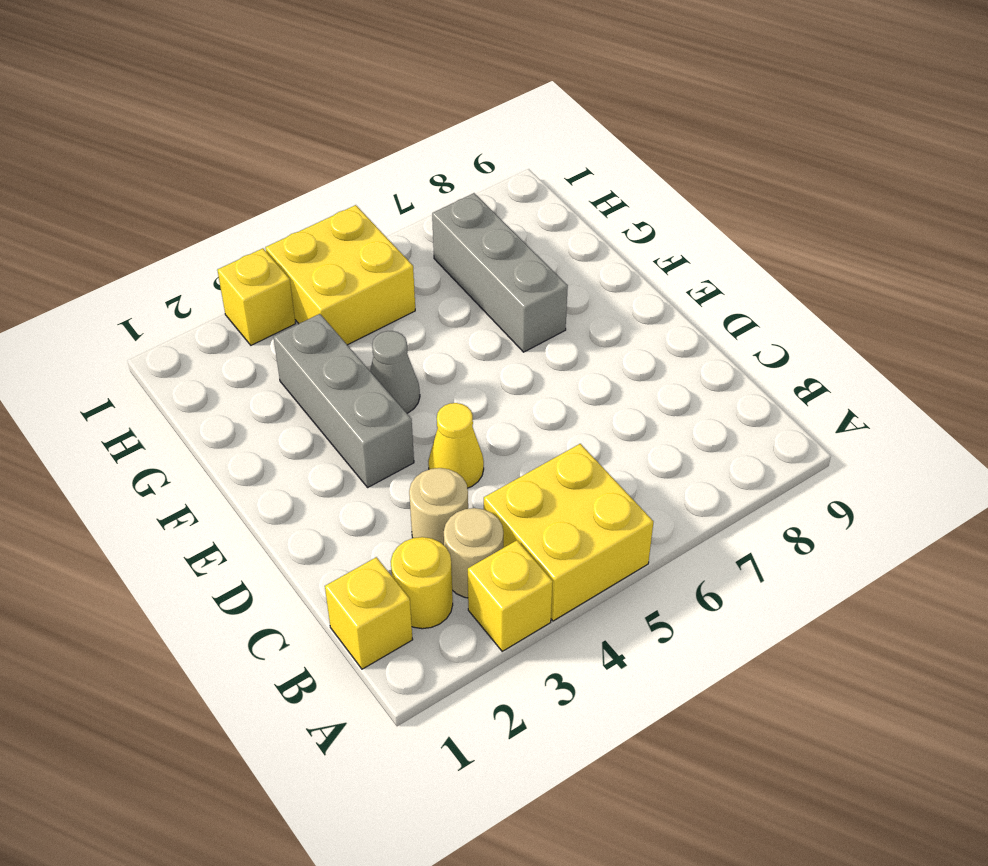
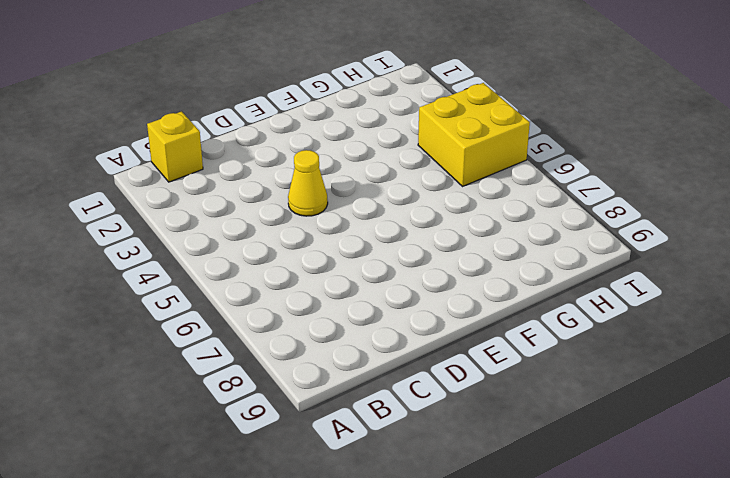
none -> yellow brick A3 level 1
none -> yellow brick A4:B5 level 1
none -> yellow round brick B2 level 1

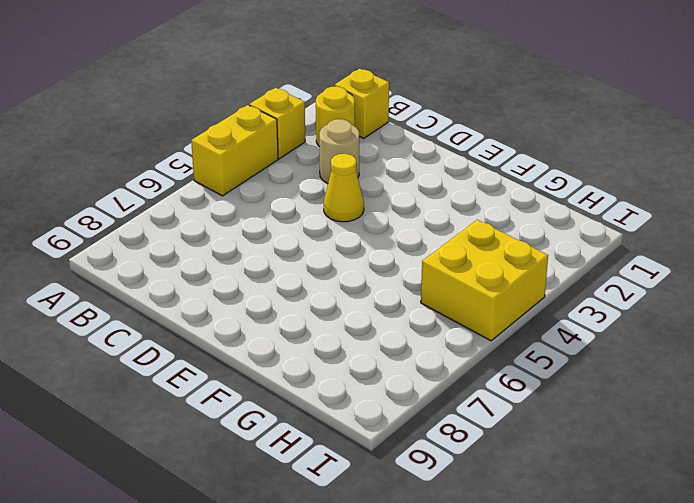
yellow brick A4:A5 level 1 -> yellow brick A4:B5 level 1
none -> tan round brick B3 level 1
none -> grey brick E3:G3 level 1
none -> grey cone F4 level 1

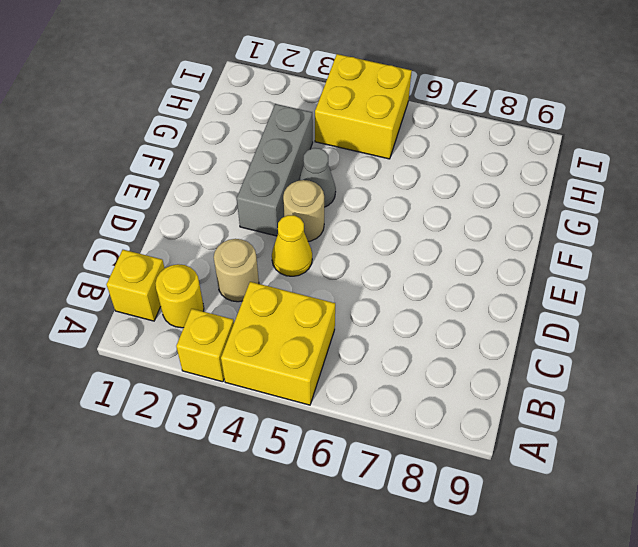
tan round brick E4 level 1 -> tan round brick B3 level 1
none -> grey brick F7:H7 level 1
none -> yellow brick I3 level 1

